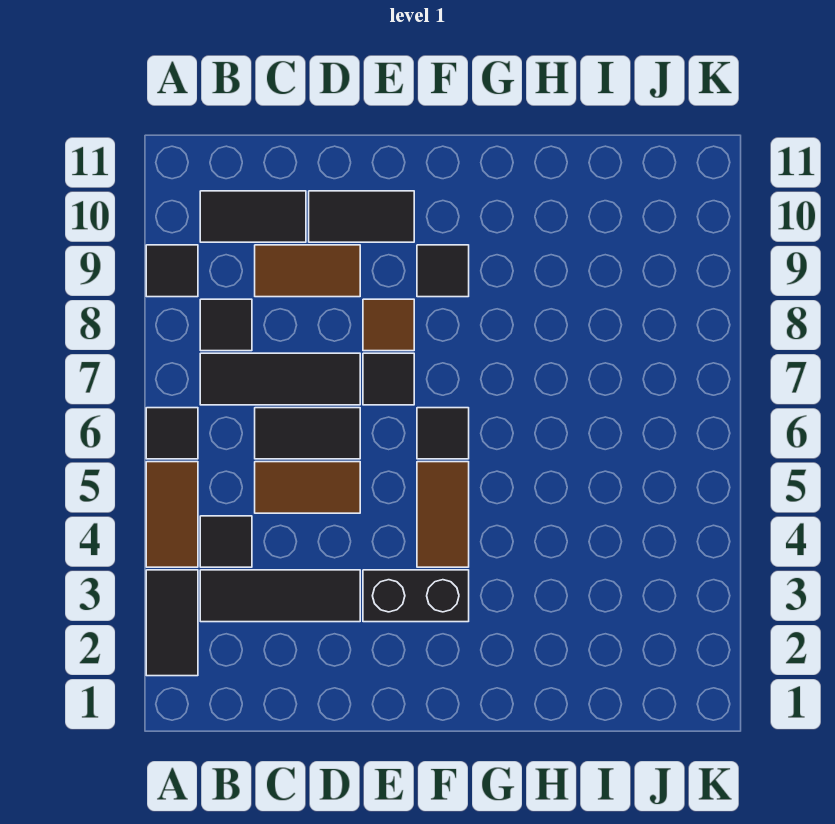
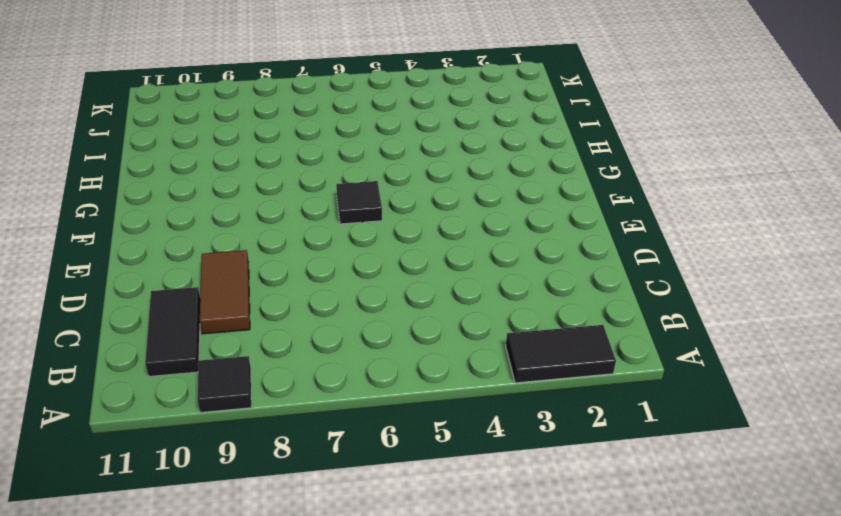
none -> brown tile A4:A5 level 1
none -> black tile A6 level 1
none -> black tile B3:D3 level 1

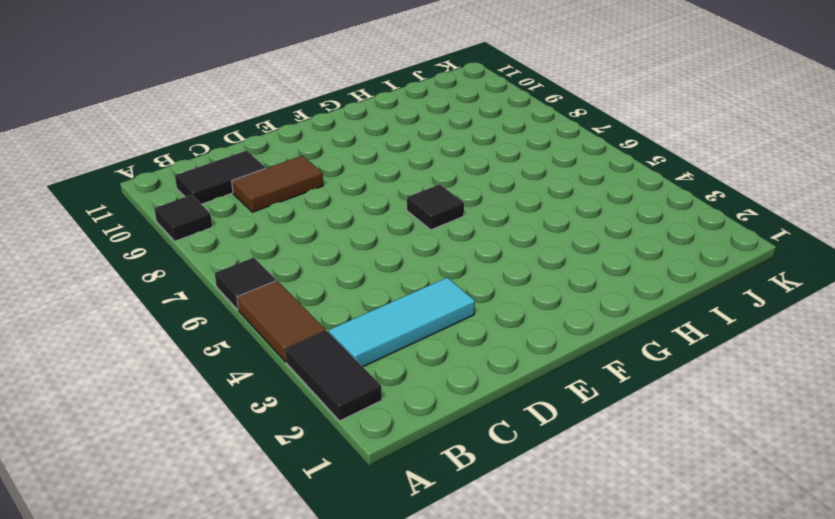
cyan tile B3:D3 level 1 -> black tile B3:D3 level 1
none -> black tile B4 level 1
none -> black tile B7:D7 level 1
none -> black tile B8 level 1

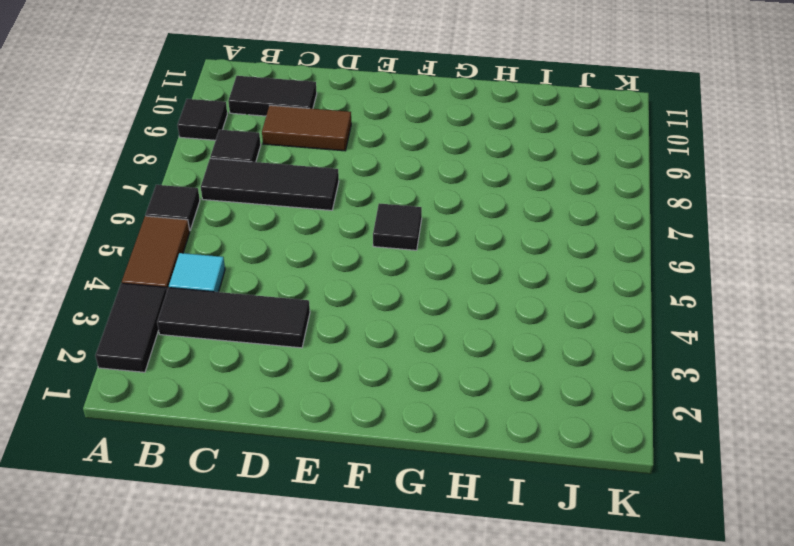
cyan tile B4 level 1 -> black tile B4 level 1
none -> brown tile C5:D5 level 1
none -> black tile C6:D6 level 1
none -> black tile D10:E10 level 1

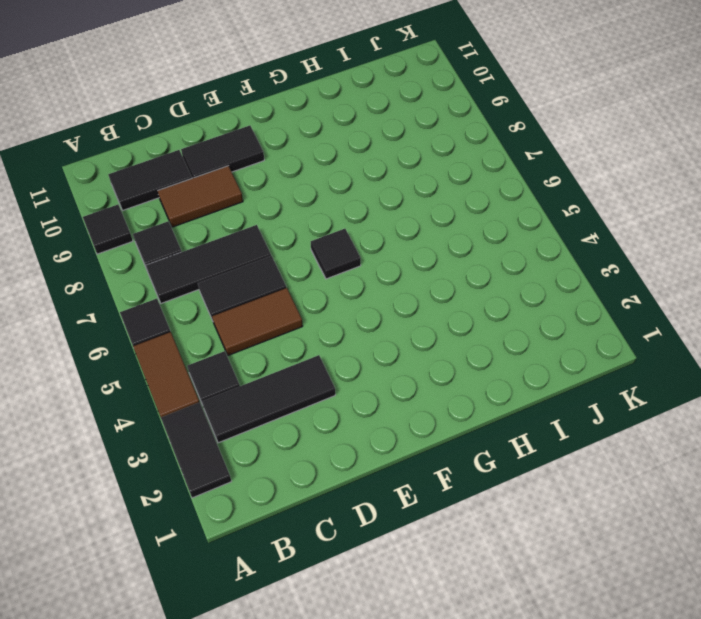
none -> black brick E3:F3 level 1
none -> black tile E7 level 1
none -> brown tile E8 level 1

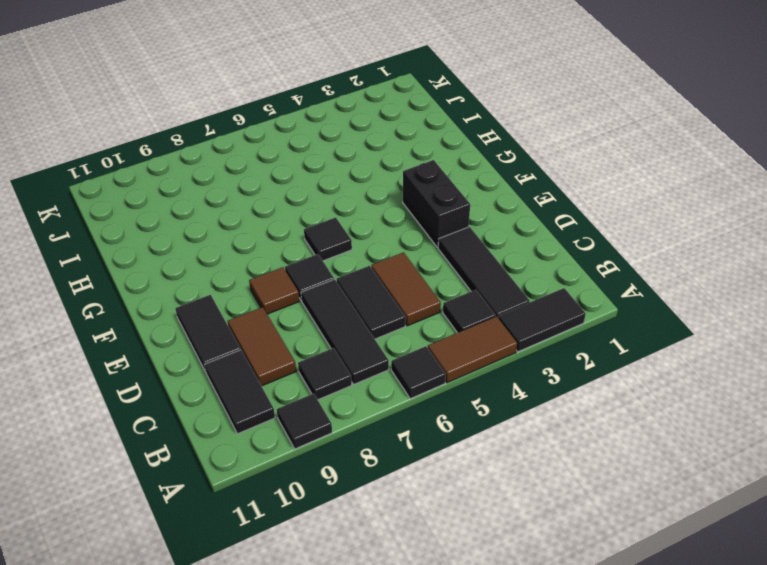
none -> brown tile F4:F5 level 1
none -> black tile F9 level 1

